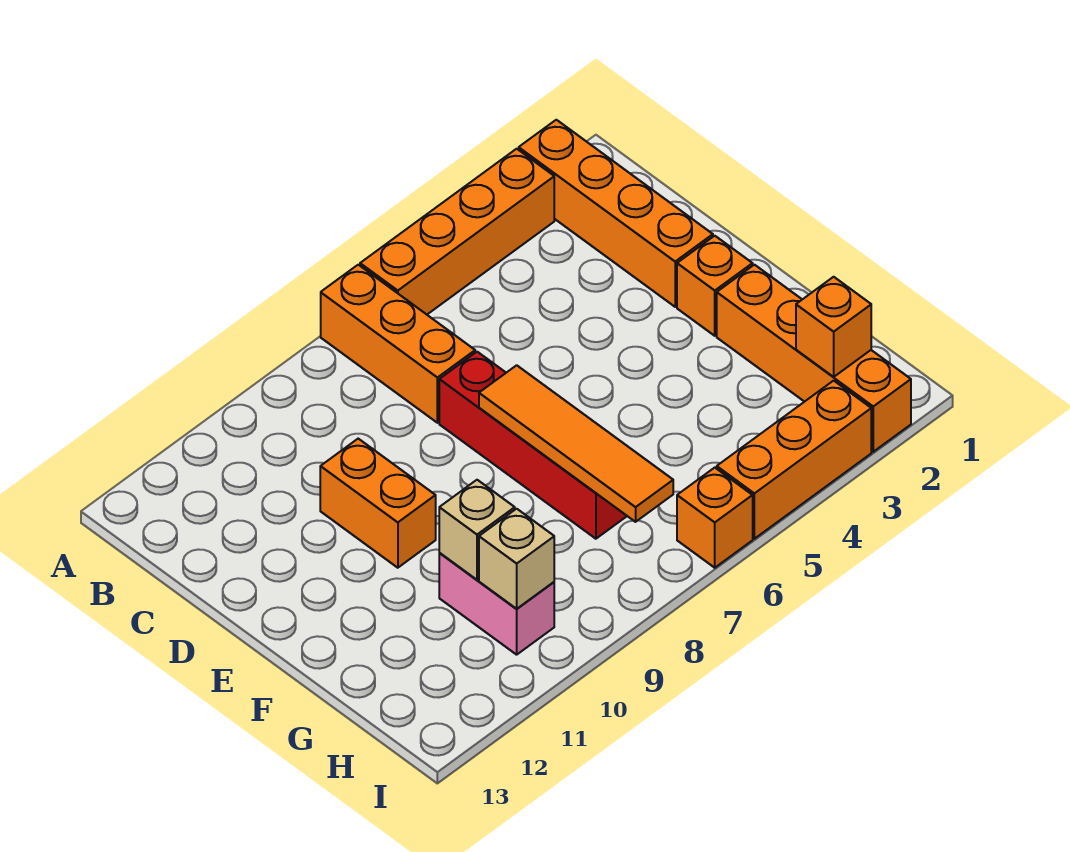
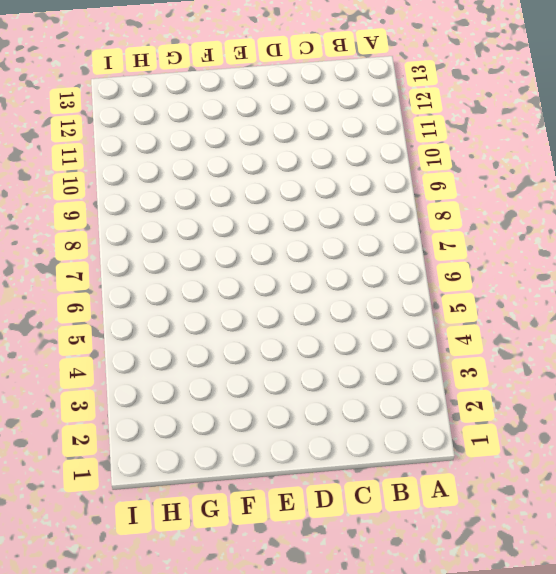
none -> orange brick A2:D2 level 1
none -> orange brick A3:A6 level 1
none -> orange brick A7:C7 level 1

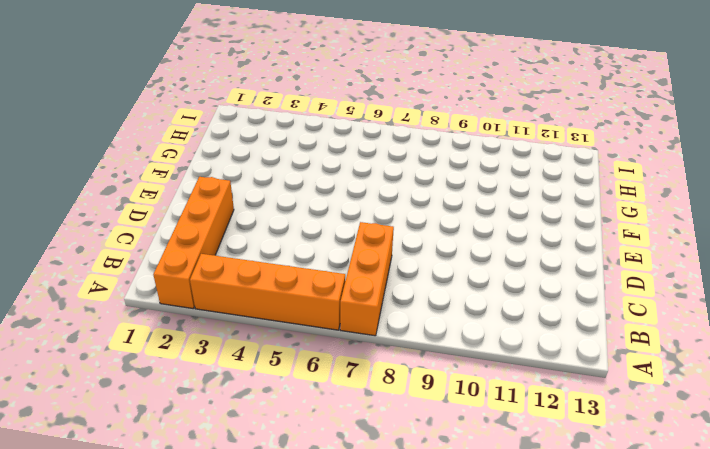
none -> red brick D7:G7 level 1
none -> orange brick D10:E10 level 1
none -> orange brick E2 level 1

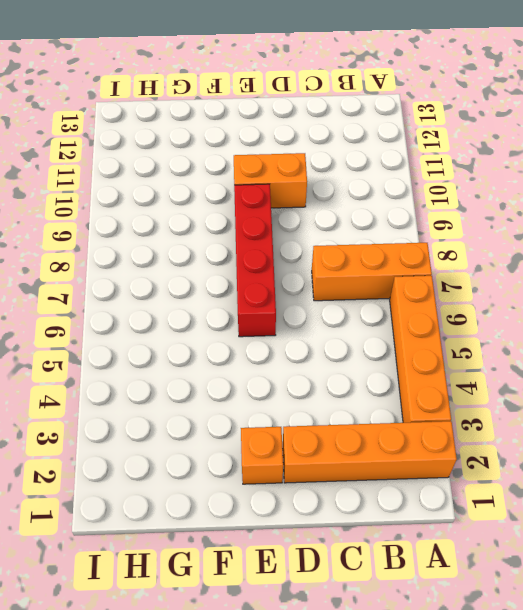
red brick E6:E9 level 1 -> red brick D7:G7 level 1
none -> orange brick F2:I2 level 1
none -> pink brick G10:H10 level 1
none -> orange brick I3:I5 level 1

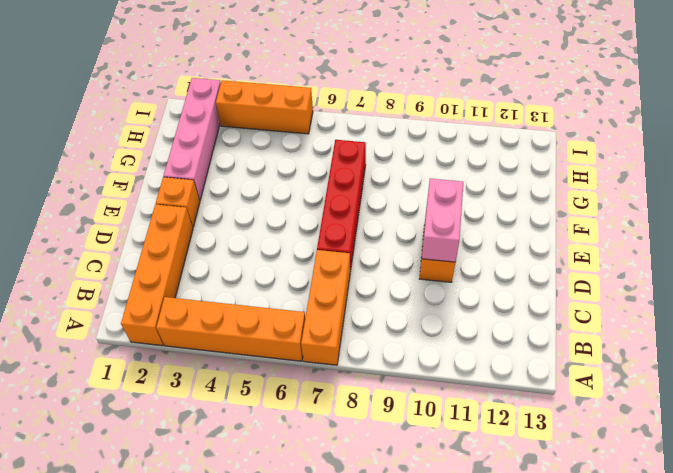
pink brick D10:E10 level 2 -> pink brick G10:H10 level 1
pink brick F2:I2 level 1 -> orange brick F2:I2 level 1
none -> orange brick I6 level 1
none -> orange tile E7:H7 level 2
none -> tan brick G10 level 2

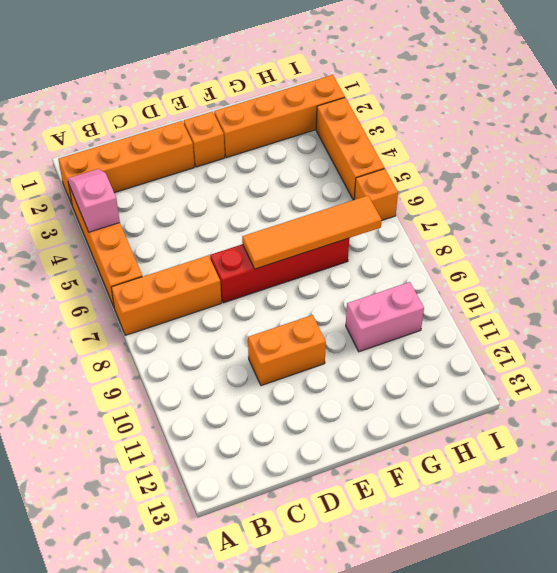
pink slope A3:A4 level 2 top 4 -> none
none -> tan brick G10 level 2
none -> orange brick H2 level 2
none -> tan brick H10 level 2

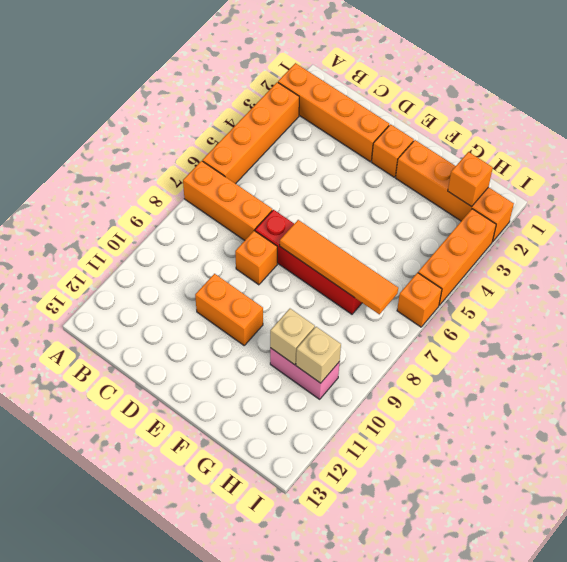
orange brick D8 level 1 -> none

